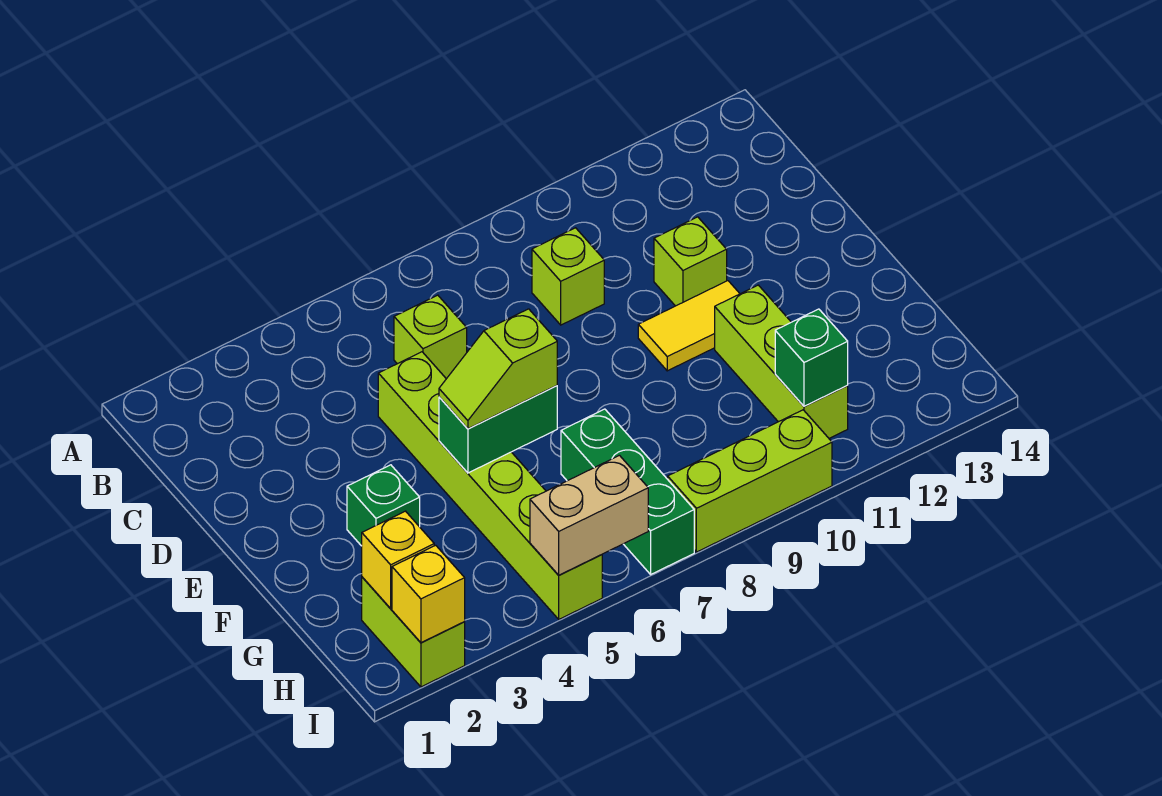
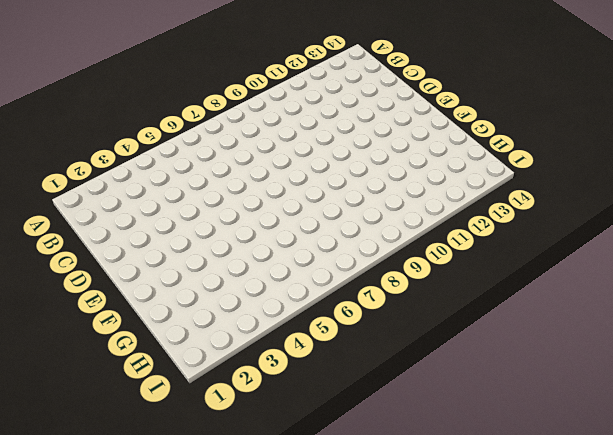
none -> lime brick C6 level 1
none -> lime brick C9 level 1
none -> lime brick D5:I5 level 1

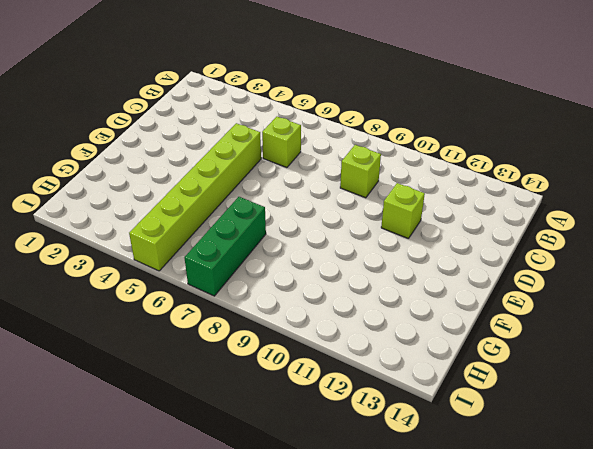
none -> yellow tile E10:E11 level 1
none -> green brick F3 level 1
none -> lime brick F11:H11 level 1

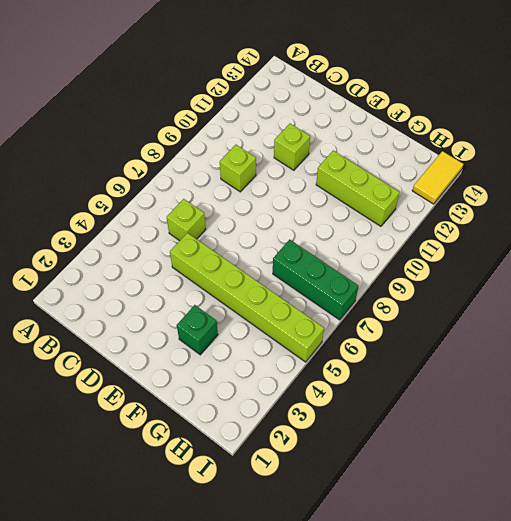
yellow tile I13:I14 level 1 -> yellow tile E10:E11 level 1
none -> lime brick H2:I2 level 1
none -> lime brick I8:I10 level 1
none -> green brick F5:F6 level 2

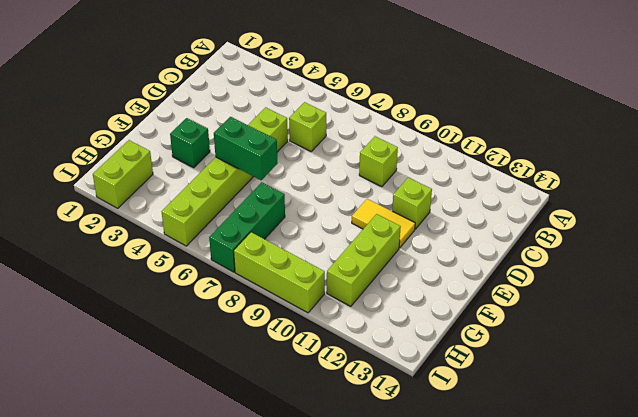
none -> yellow brick H2 level 2
none -> green brick H11 level 2
none -> yellow brick I2 level 2

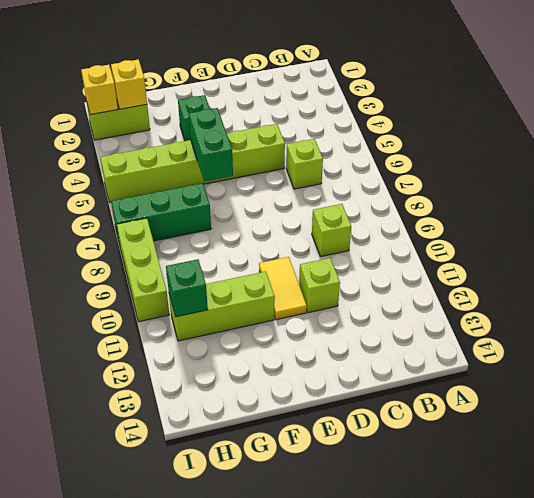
none -> tan brick I5:I6 level 2
none -> lime slope F5:F6 level 3 top 6

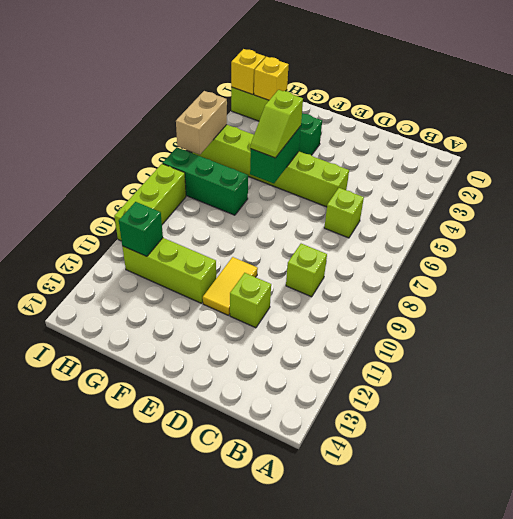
lime slope F5:F6 level 3 top 5 -> lime slope F5:F6 level 3 top 6

